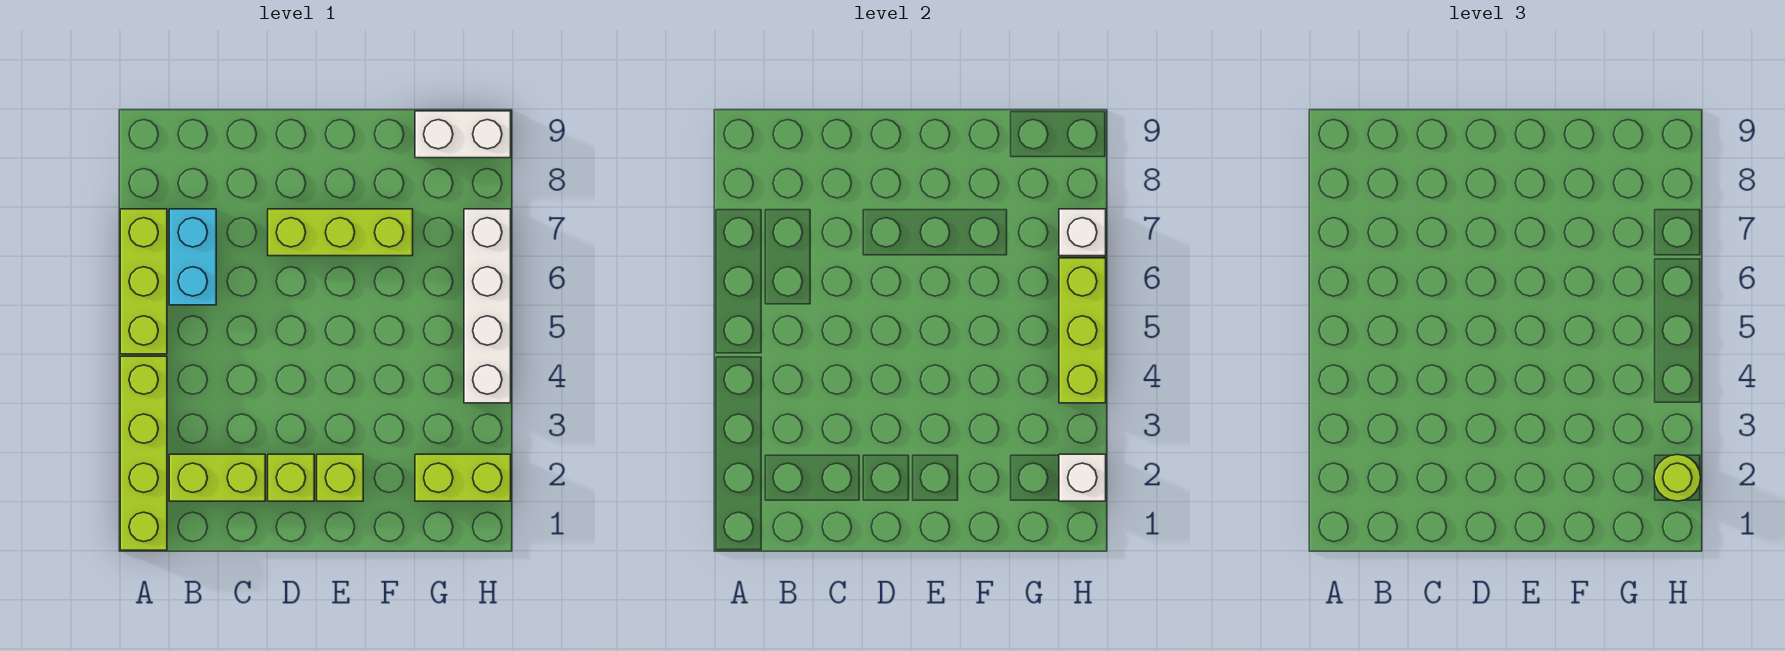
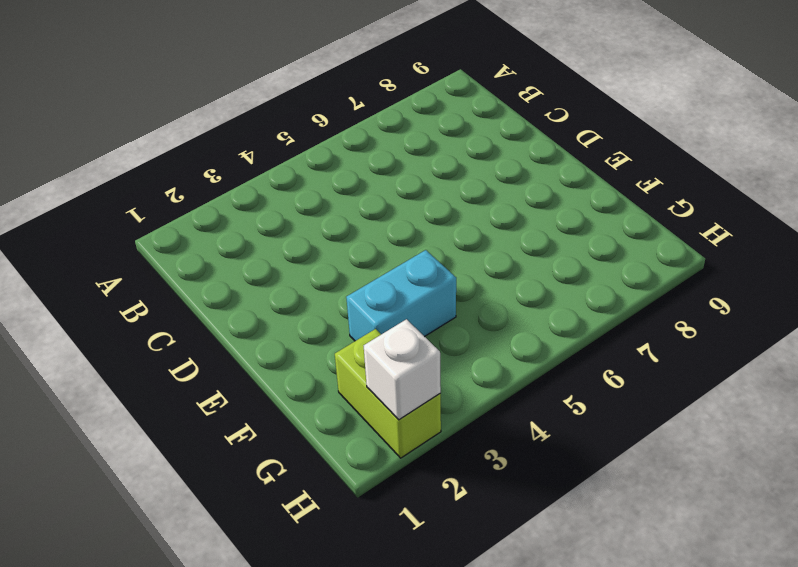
cyan brick F3:F4 level 1 -> cyan brick B6:B7 level 1
none -> lime brick A1:A4 level 1
none -> lime brick A5:A7 level 1
none -> lime brick B2:C2 level 1

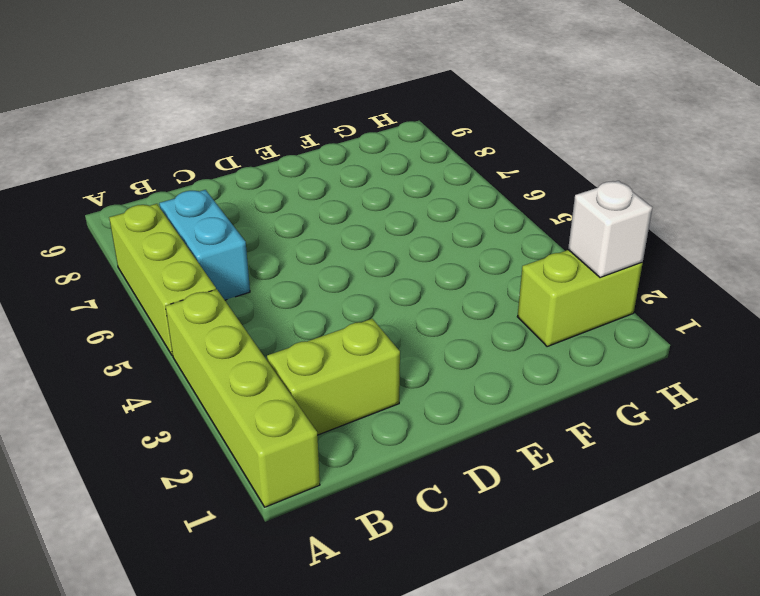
none -> lime brick D2 level 1
none -> lime brick D7:F7 level 1
none -> lime brick E2 level 1

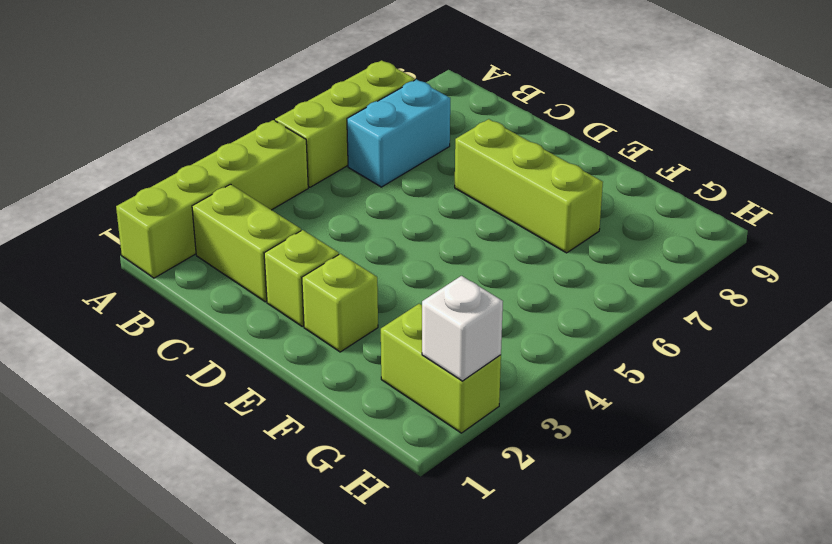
none -> white brick G9:H9 level 1
none -> white brick H4:H7 level 1
none -> lime brick H4:H6 level 2

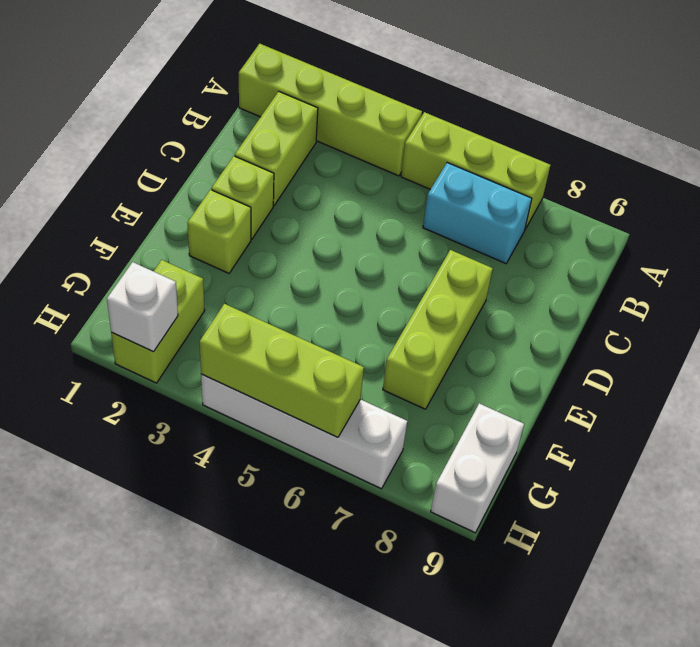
none -> white brick H7 level 2
none -> lime round brick H2 level 3

